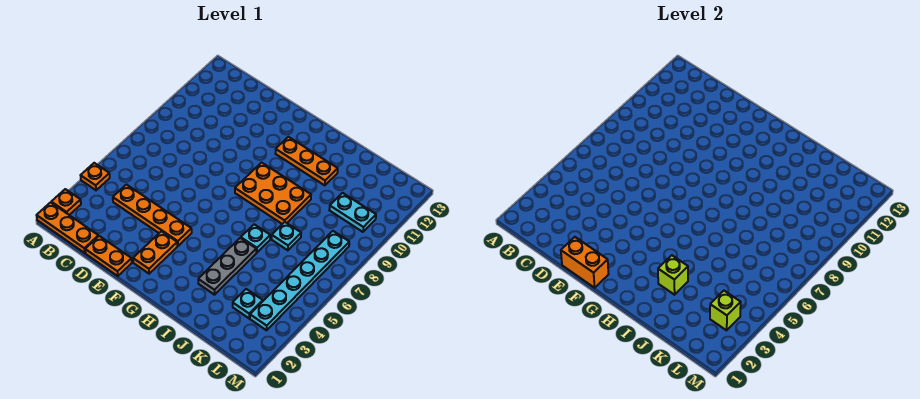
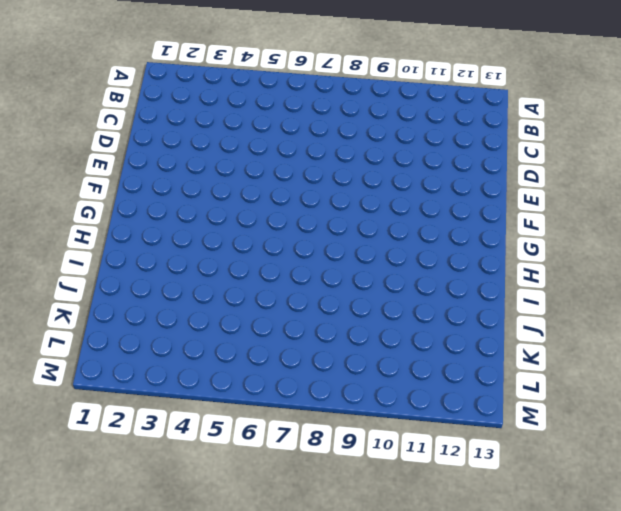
none -> orange plate A1:C1 level 1
none -> orange plate A2 level 1
none -> orange plate A4 level 1

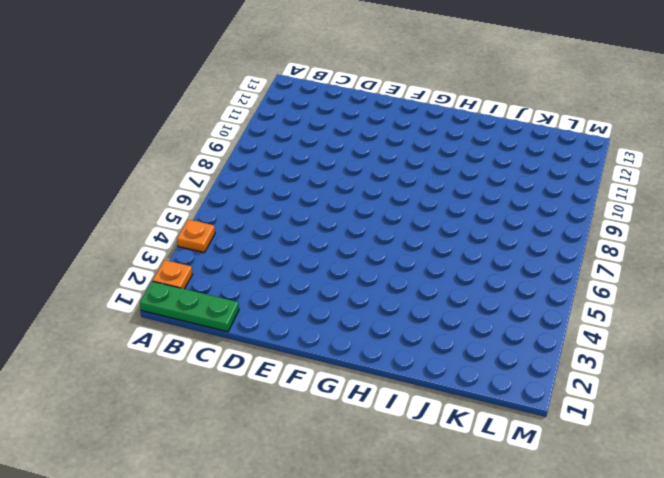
green plate A1:C1 level 1 -> orange plate A1:C1 level 1
none -> orange plate C4:F4 level 1
none -> orange plate D1:E1 level 1
none -> orange plate F2:F3 level 1

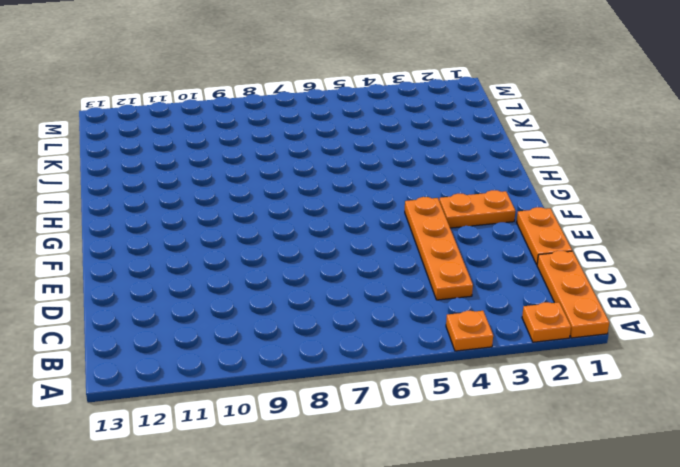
none -> orange plate G8:I9 level 1
none -> orange plate G11:I11 level 1
none -> grey plate I3:I5 level 1

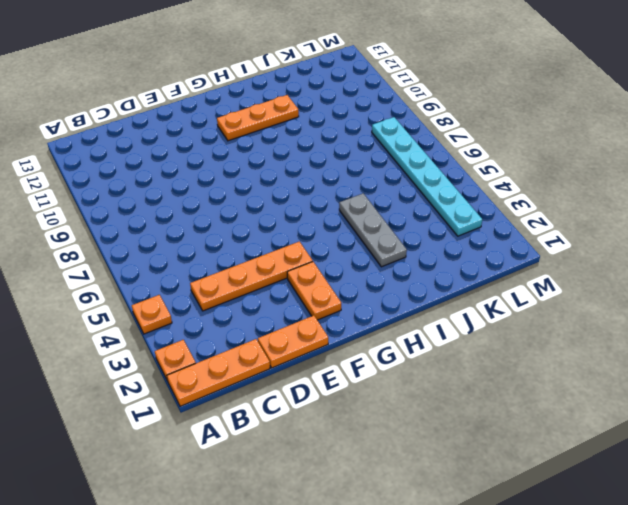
none -> orange plate G8:I9 level 1
none -> cyan plate I6 level 1
none -> cyan plate J7 level 1

